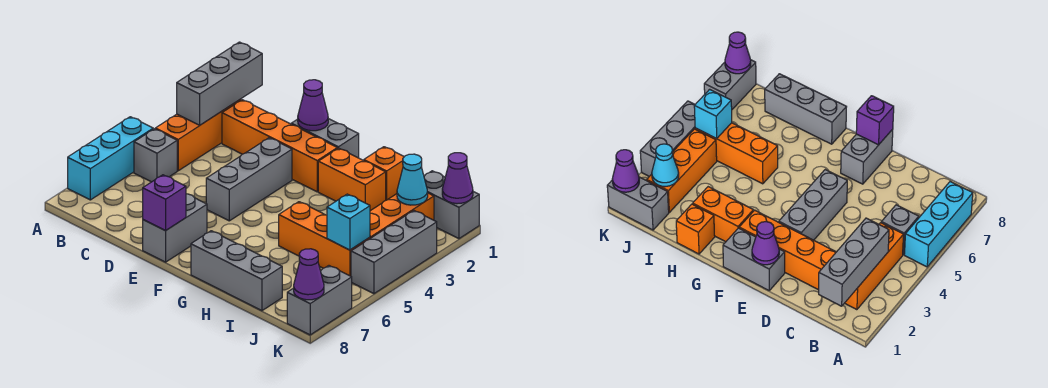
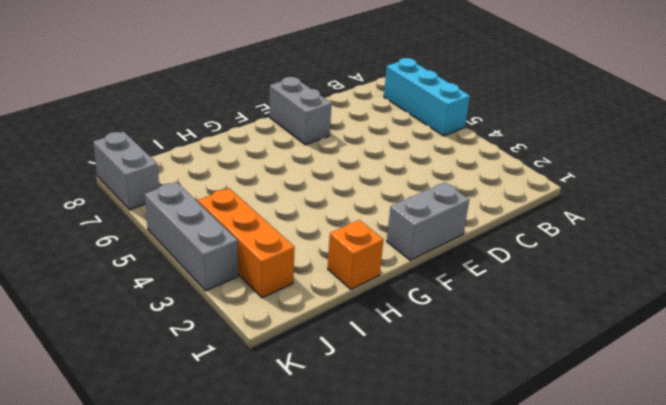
none -> orange brick B2:B4 level 1
none -> grey brick B5 level 1
none -> orange brick C2:F2 level 1

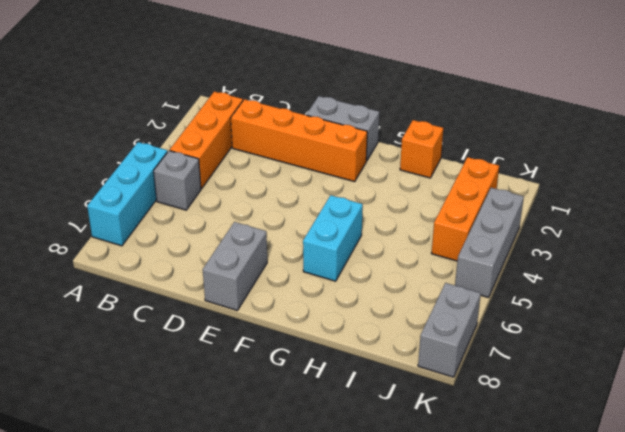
cyan brick G5:G6 level 1 -> none
none -> grey brick E3:E5 level 1
none -> orange brick G2:H2 level 1
none -> grey brick G8:I8 level 1

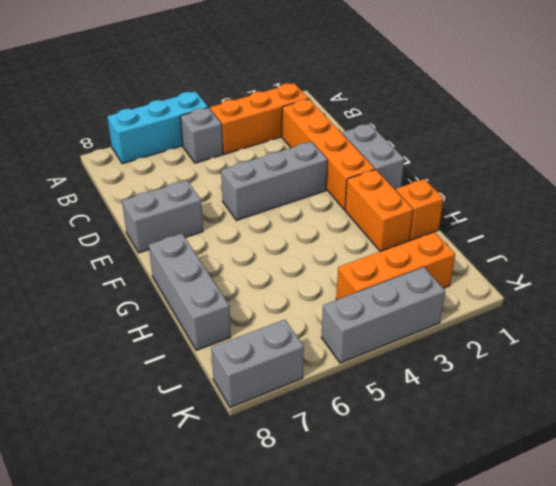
none -> orange brick H5:J5 level 1
none -> grey brick J1:K1 level 1
none -> grey brick B1:B3 level 2

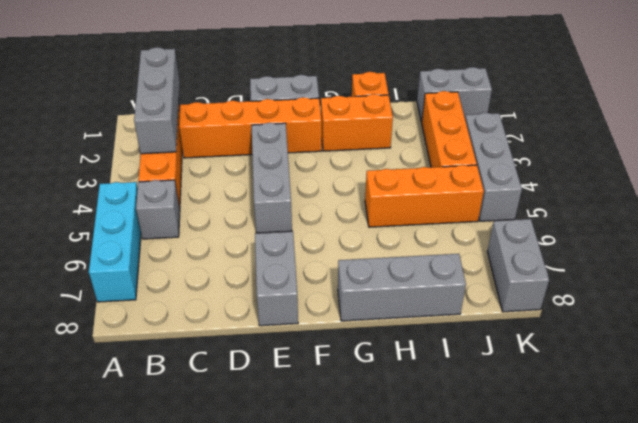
none -> purple cone E1 level 2
none -> purple brick E8 level 2
none -> cyan cone J2 level 2

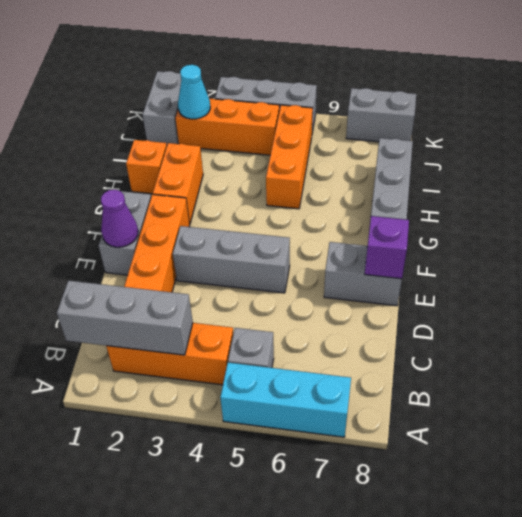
none -> cyan brick J5 level 2
none -> purple cone K1 level 2
none -> purple cone K8 level 2

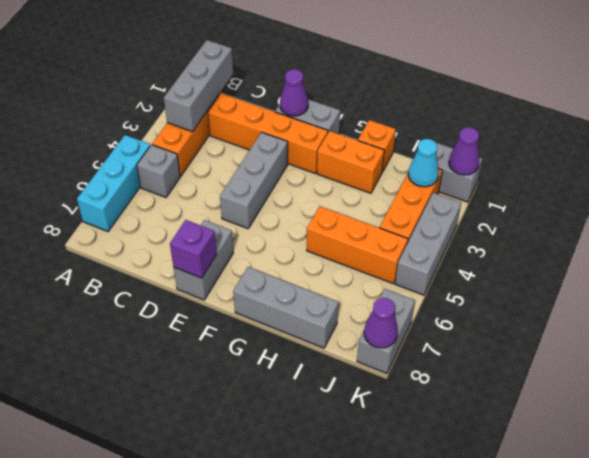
none -> cyan brick J5 level 2

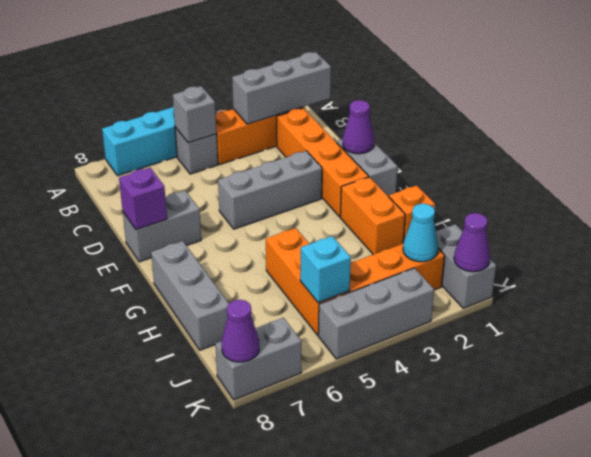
grey brick B5 level 2 -> none

